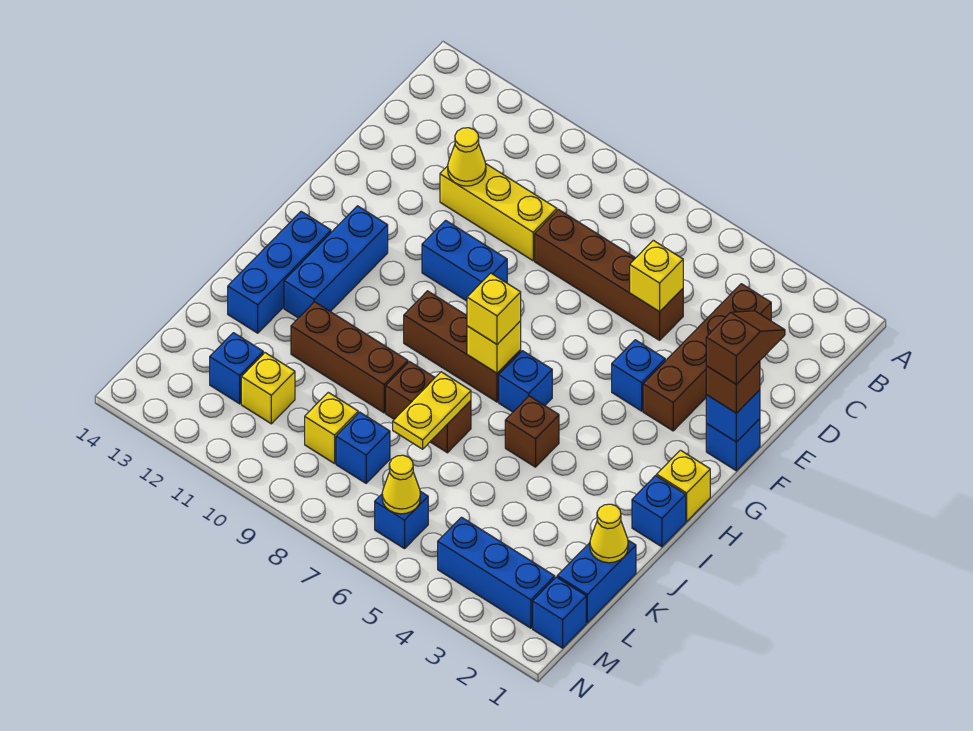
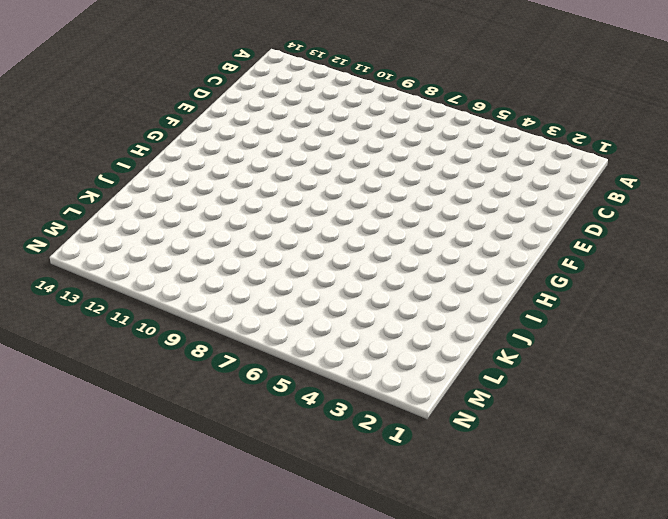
none -> brown brick C3:F3 level 1
none -> brown brick D5:D8 level 1
none -> yellow brick D9:D11 level 1
none -> blue brick F1 level 1

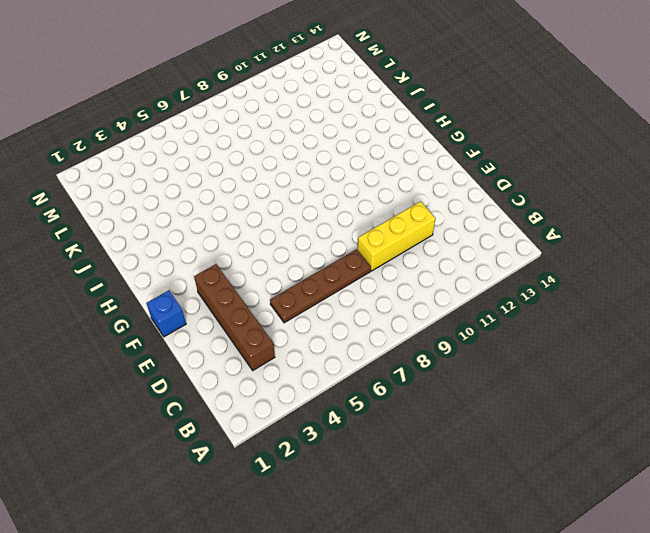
brown plate D5:D8 level 1 -> brown brick D5:D8 level 1
none -> blue brick F4 level 1
none -> blue brick F9:F10 level 1
none -> blue brick G12:I12 level 1
none -> yellow brick H1 level 1

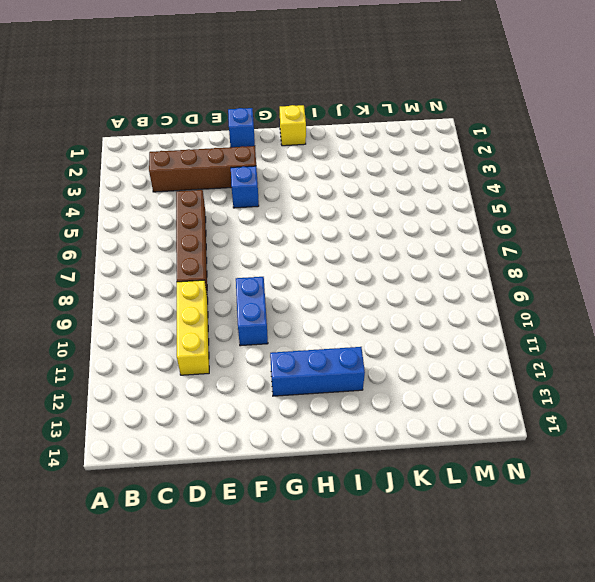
none -> blue brick H6 level 1
none -> brown brick H7:H9 level 1
none -> blue brick H13:J13 level 1
none -> blue brick I1 level 1

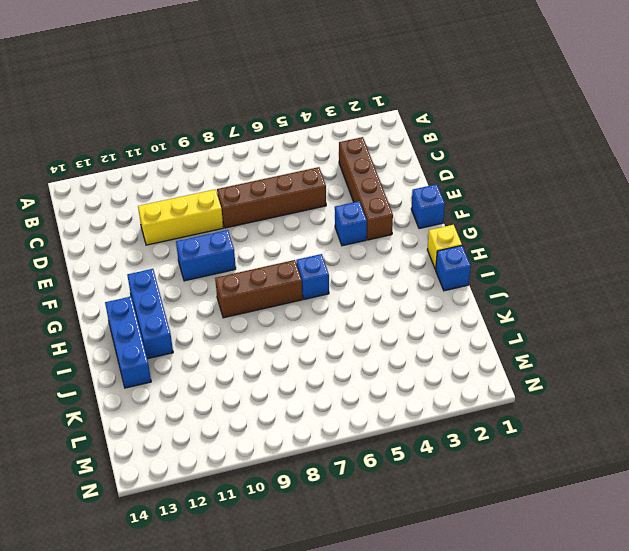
none -> brown brick I5 level 1
none -> brown brick J7:J8 level 1
none -> brown brick J9:J11 level 1
none -> blue brick K1:L1 level 1

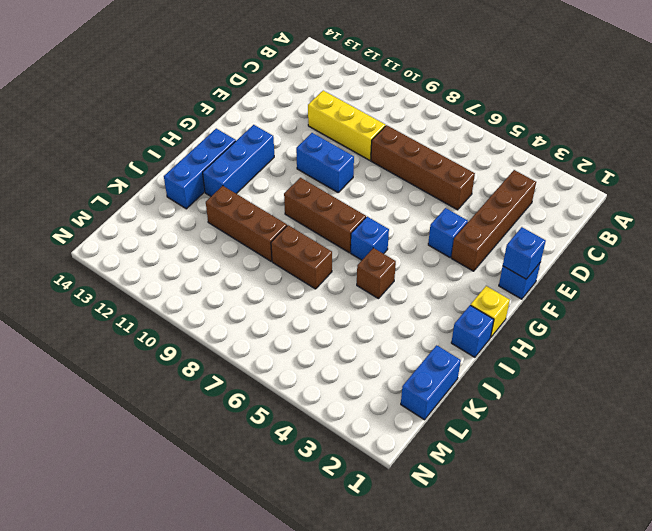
none -> blue brick L8 level 1
none -> yellow brick L9 level 1
none -> yellow brick L11 level 1
none -> blue brick L12 level 1

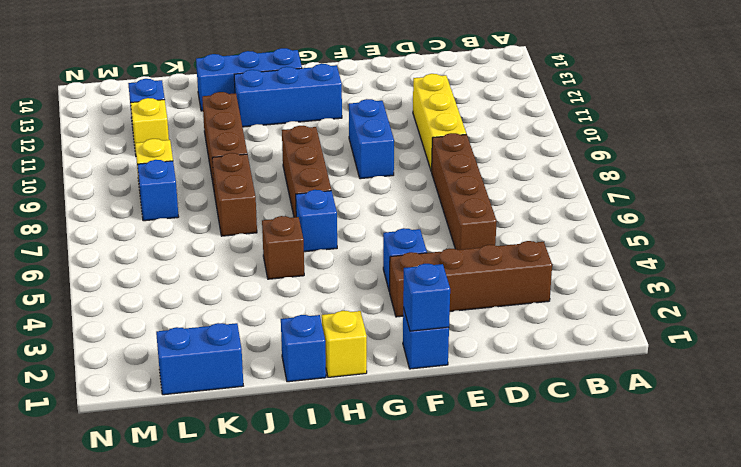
none -> blue brick M1 level 1
none -> blue brick M2:M4 level 1
none -> blue brick M6 level 1
none -> yellow brick D5 level 2

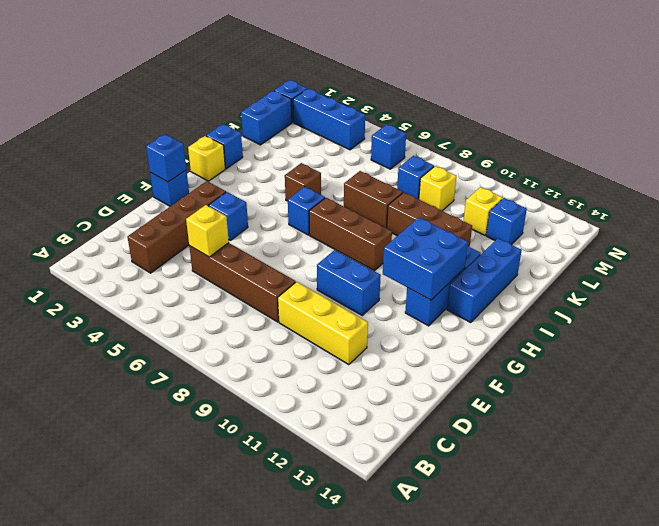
blue brick G11:H12 level 2 -> none
none -> yellow cone D11 level 2
none -> yellow brick H7 level 2
none -> yellow plate J7:K7 level 2
none -> yellow cone K1 level 2

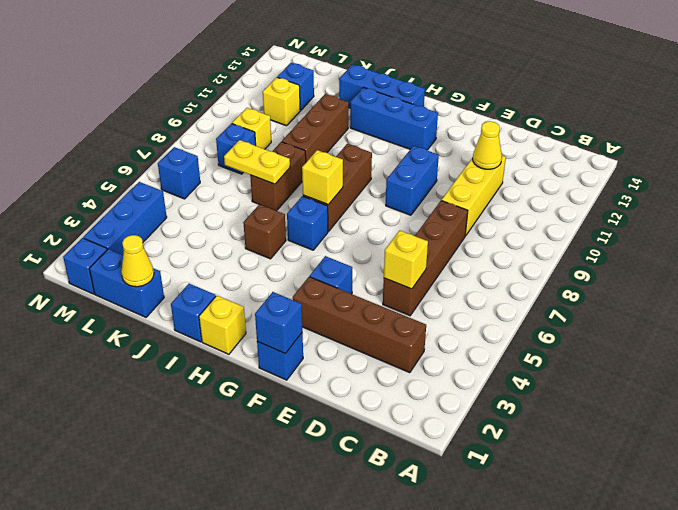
none -> yellow cone M6 level 2
none -> brown brick F1 level 3
none -> yellow brick H7 level 3
none -> brown slope E1:F1 level 4 top F

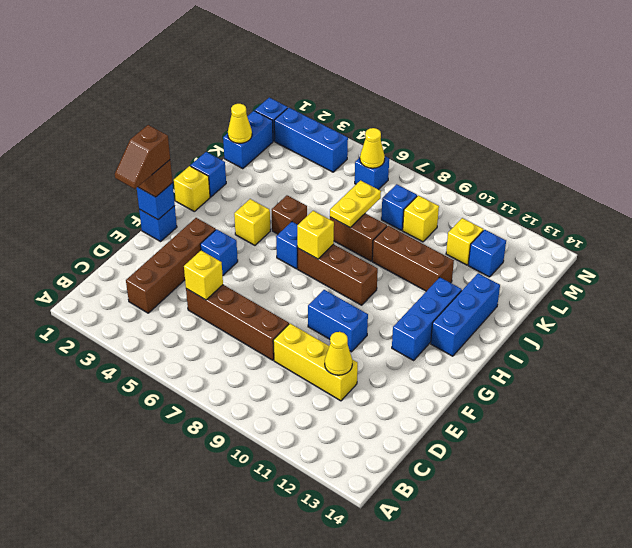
yellow brick H4 level 1 -> yellow brick H7 level 3

